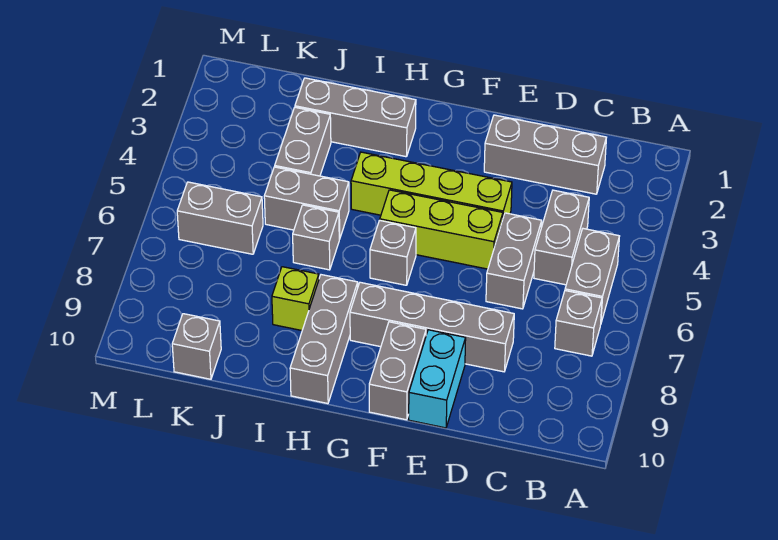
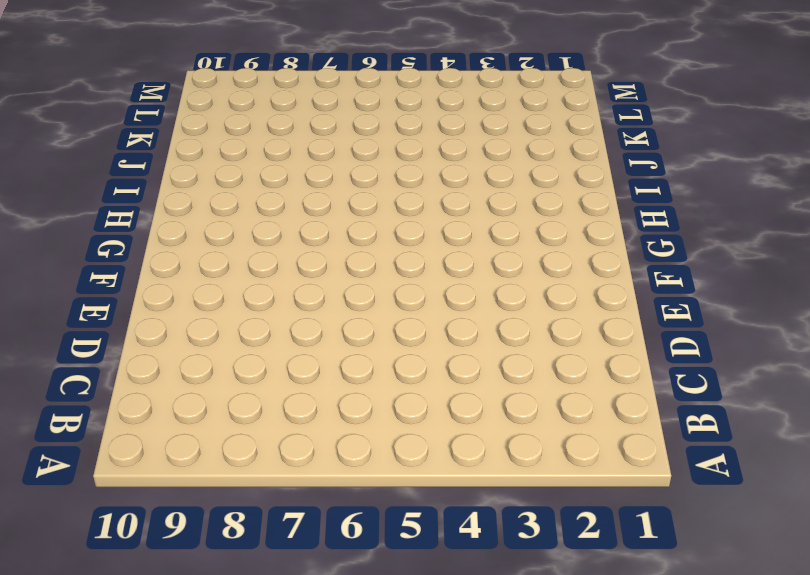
none -> grey brick B5:B6 level 1
none -> grey brick B7 level 1
none -> grey brick C2:E2 level 1

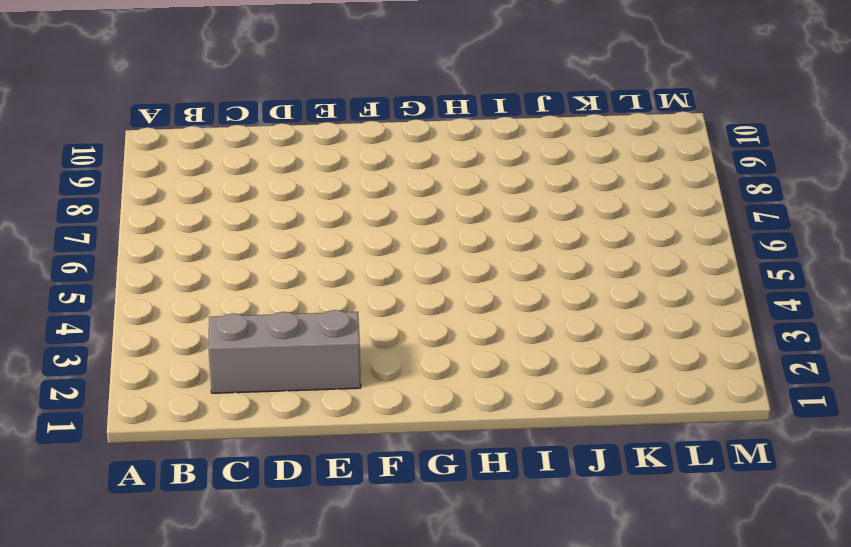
none -> grey brick B5:B6 level 1
none -> grey brick B7 level 1
none -> grey brick C4:C5 level 1

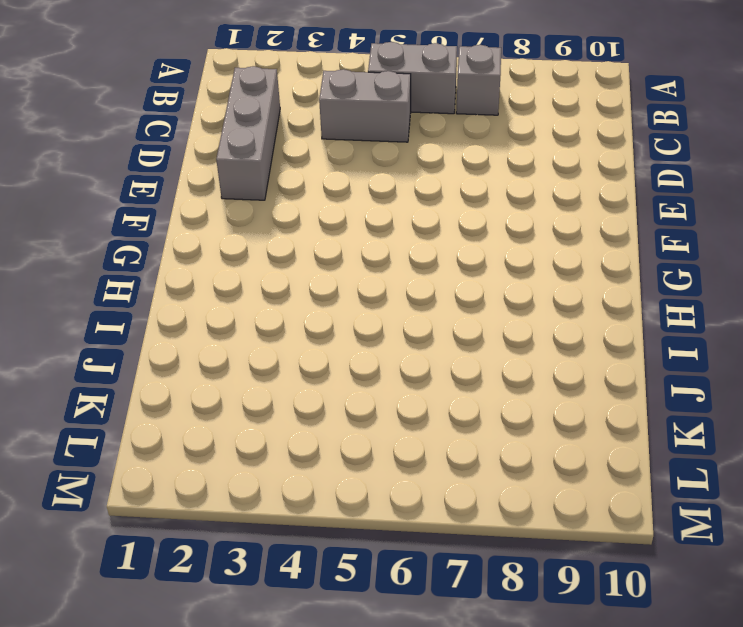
none -> grey brick D5:D6 level 1
none -> grey brick D8:G8 level 1
none -> lime brick E4:H4 level 1

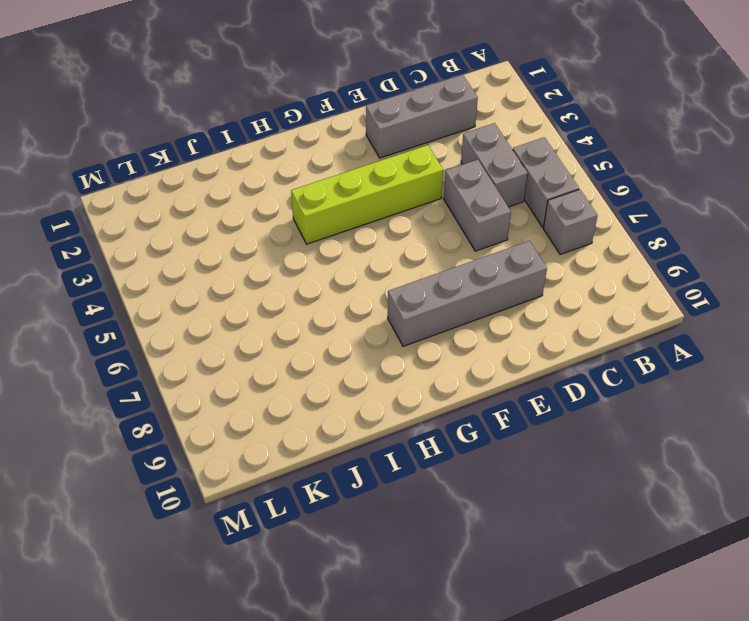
none -> lime brick E5:G5 level 1
none -> cyan brick E9:E10 level 1
none -> grey brick F9:F10 level 1

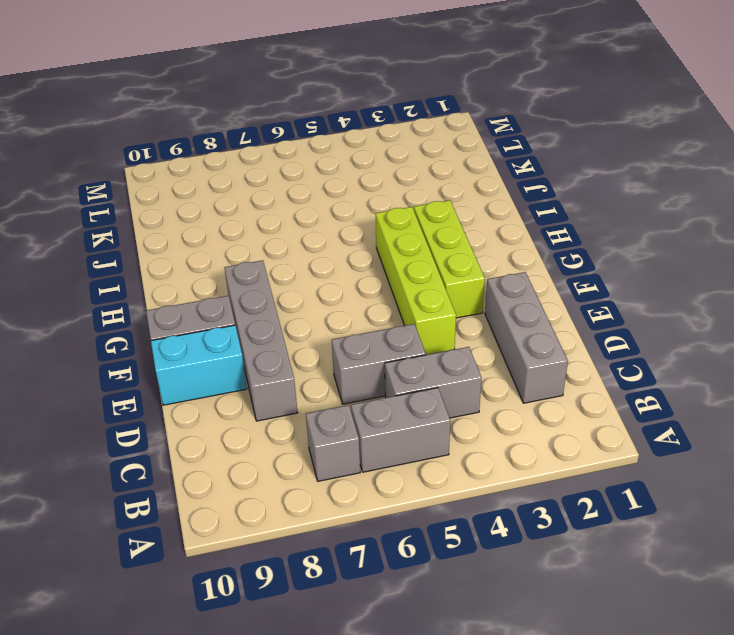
lime brick F3:H3 level 1 -> lime brick E5:G5 level 1
none -> grey brick G6 level 1
none -> grey brick H2:J2 level 1
none -> grey brick H8:H10 level 1

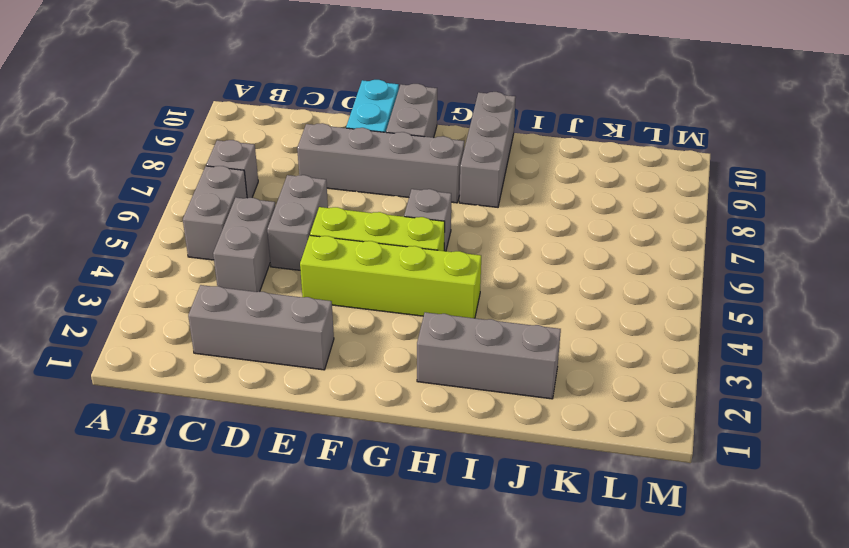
none -> grey brick I5:J5 level 1
none -> grey brick I6 level 1
none -> lime brick I8 level 1

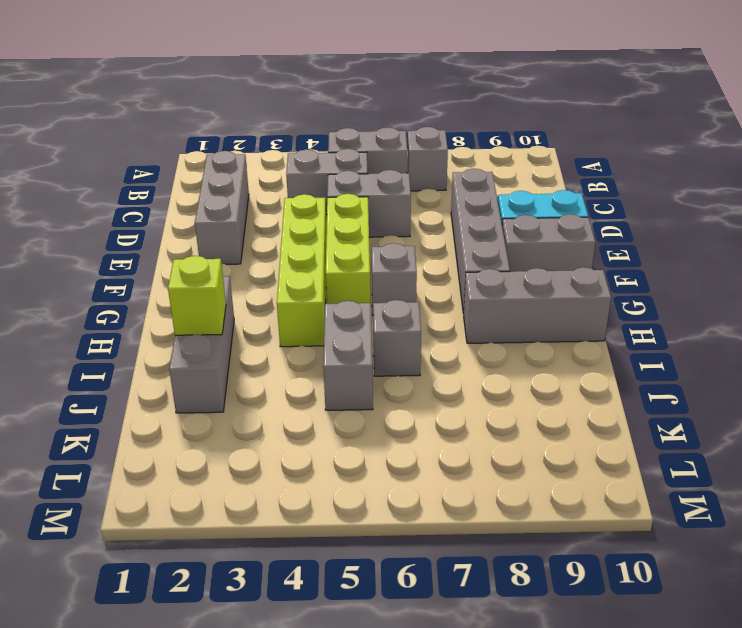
lime brick I2 level 2 -> lime brick I8 level 1
none -> grey brick J3:J4 level 1
none -> grey brick K6:L6 level 1
none -> grey brick K10 level 1

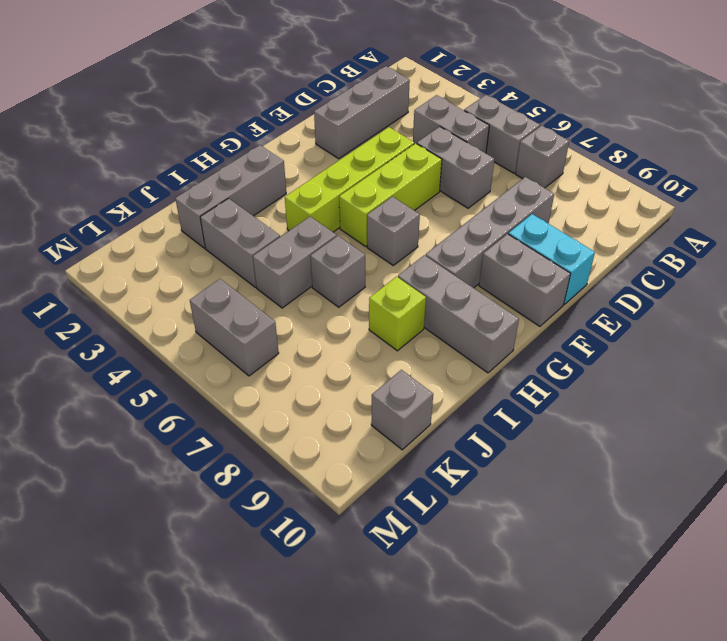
grey brick L5:L6 level 1 -> grey brick K6:L6 level 1

